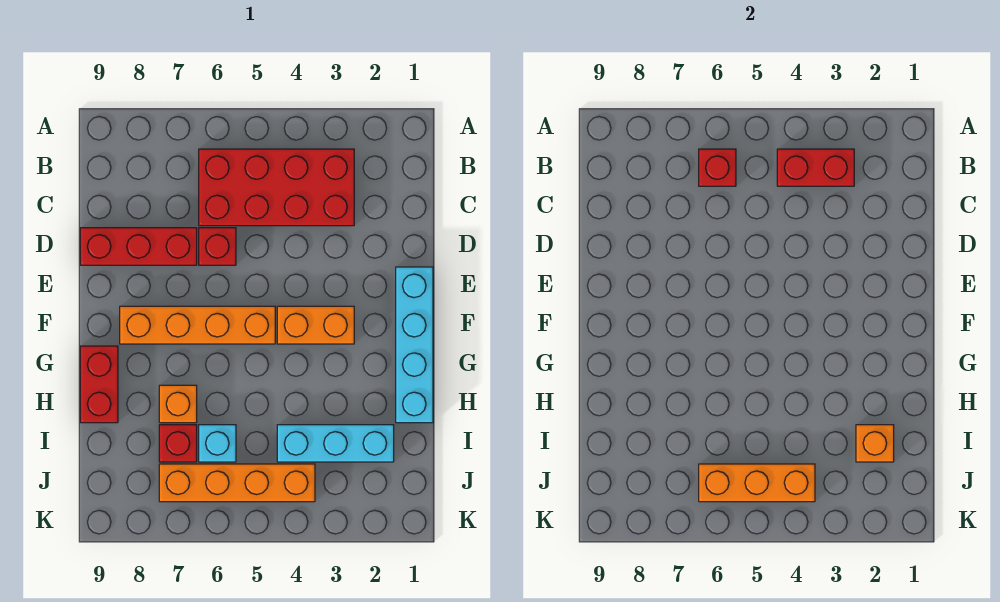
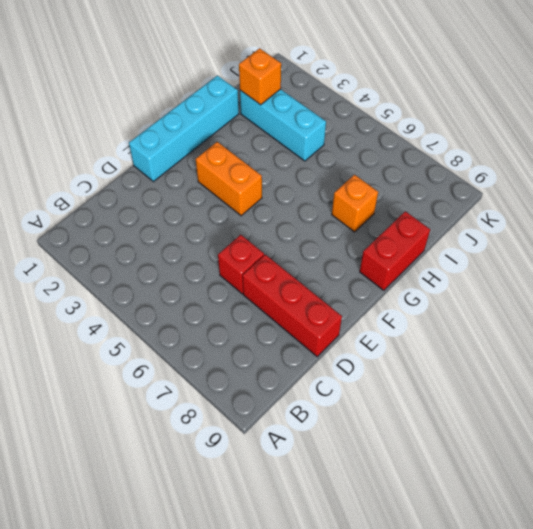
none -> red brick B3:C6 level 1
none -> orange brick F5:F8 level 1
none -> cyan brick I6 level 1

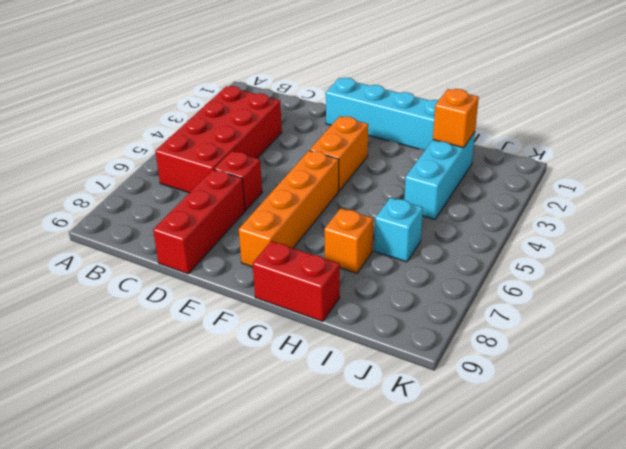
none -> red brick I7 level 1
none -> orange brick J4:J7 level 1
none -> red brick B3:B4 level 2

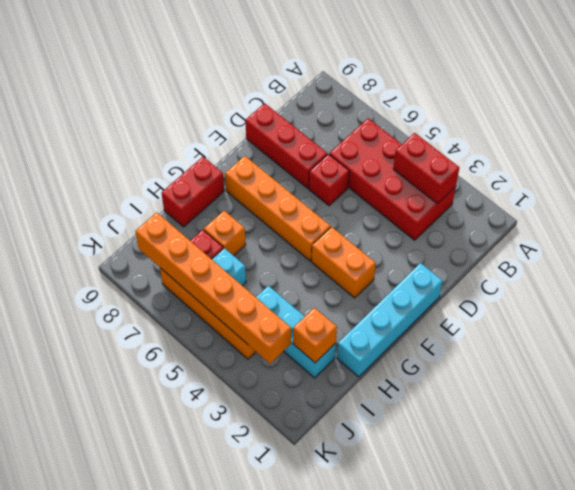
orange brick J3:J8 level 2 -> orange brick J4:J6 level 2
none -> red brick B6 level 2

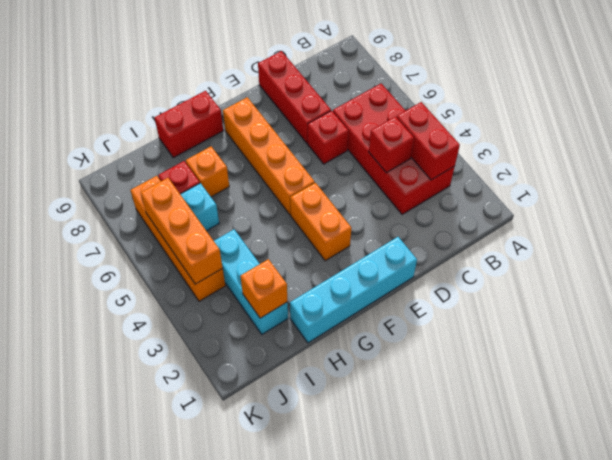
red brick C4 level 2 -> red brick B6 level 2

